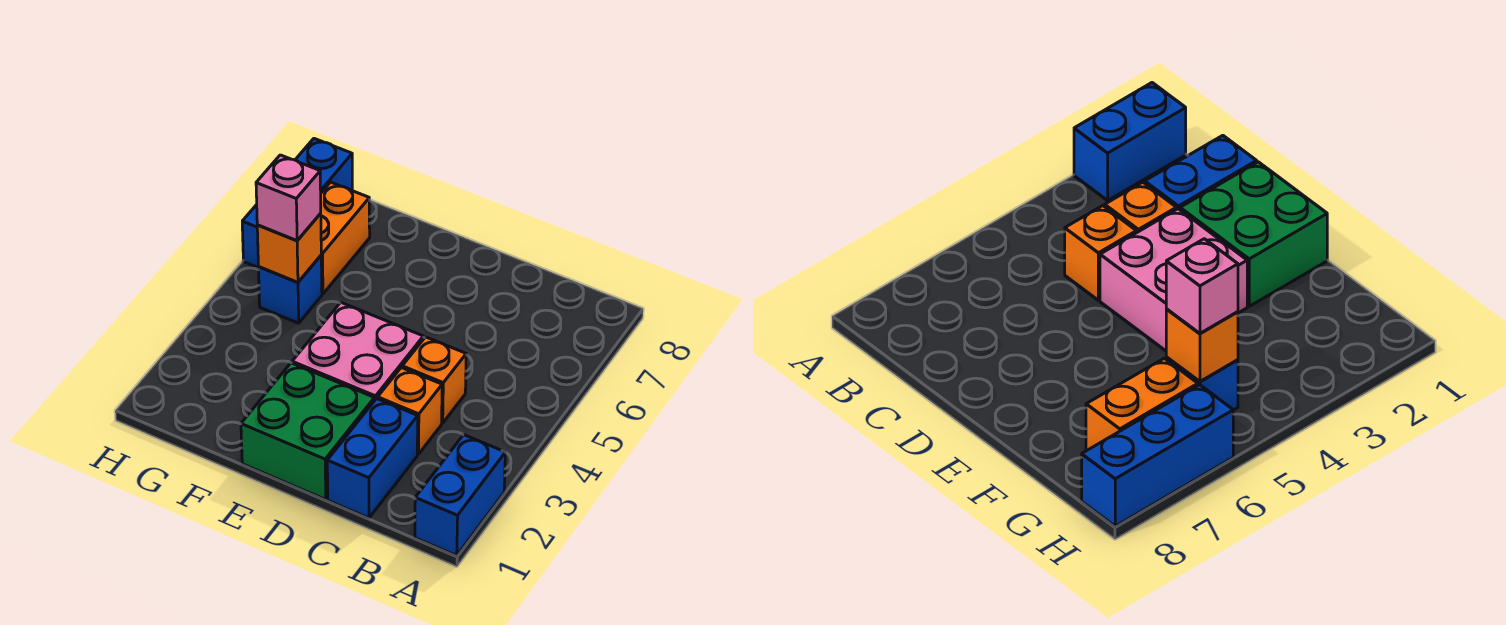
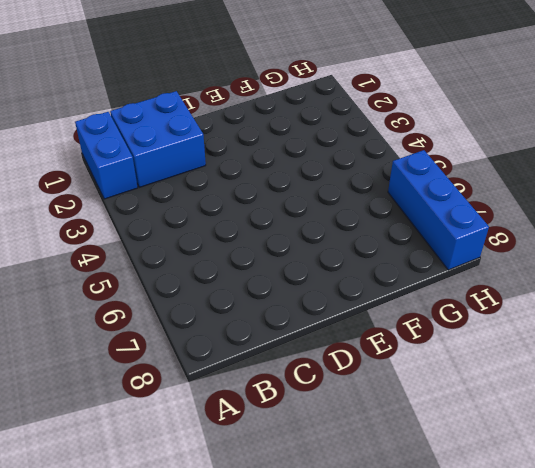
blue brick B1:C2 level 1 -> blue brick C1:C2 level 1
none -> orange brick C3 level 1
none -> orange brick C4 level 1

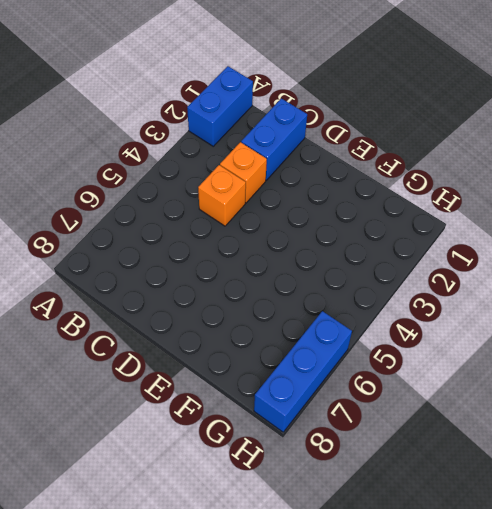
none -> green brick D1:E2 level 1
none -> pink brick D3:E4 level 1

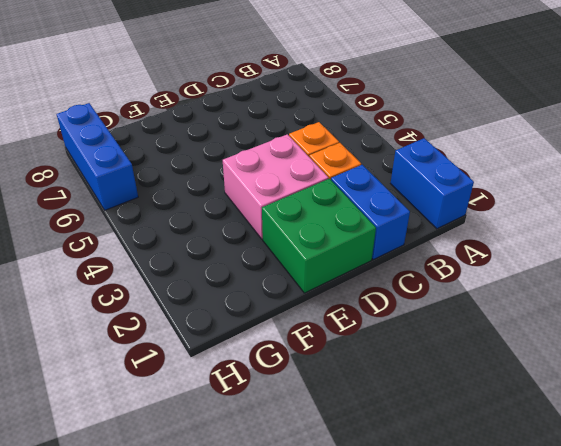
none -> blue brick G5 level 1
none -> orange brick G6:G7 level 1

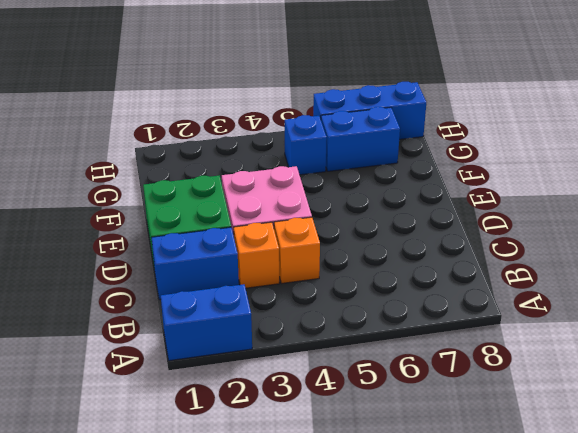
blue brick G6:G7 level 1 -> orange brick G6:G7 level 1
none -> orange brick G5 level 2
none -> pink brick G5 level 3

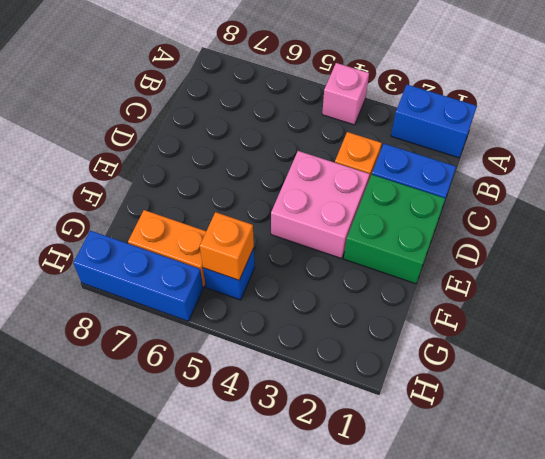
pink brick A4 level 1 -> pink brick G5 level 3
none -> orange brick C4 level 1

